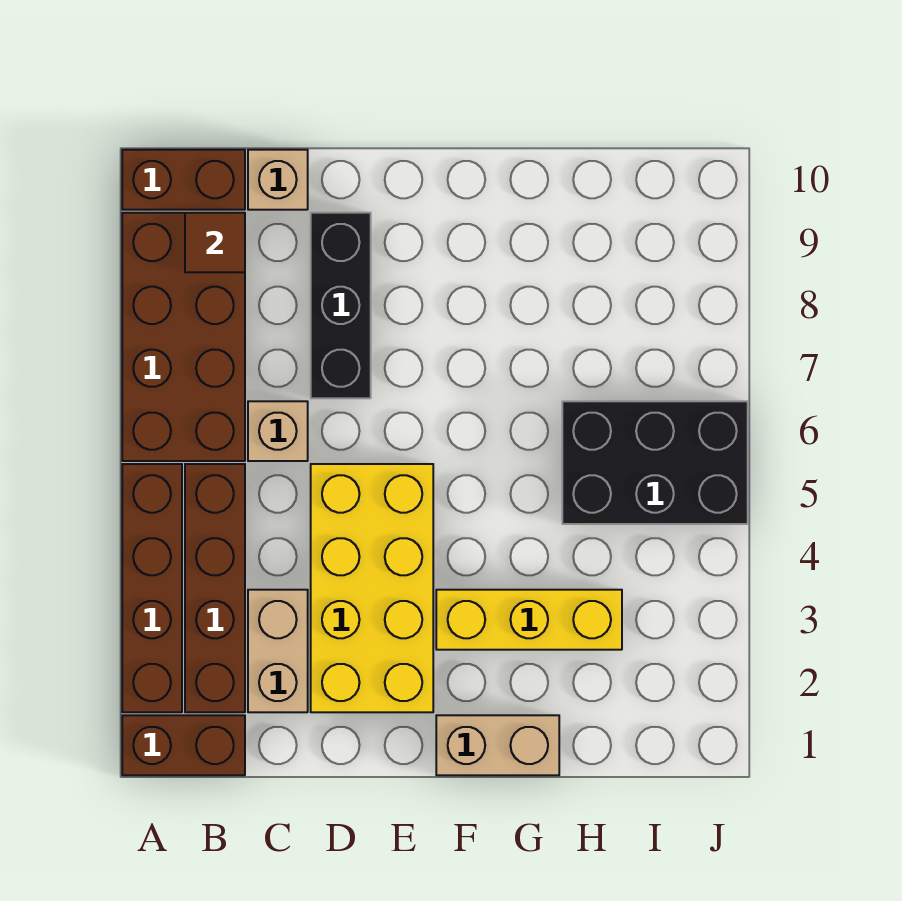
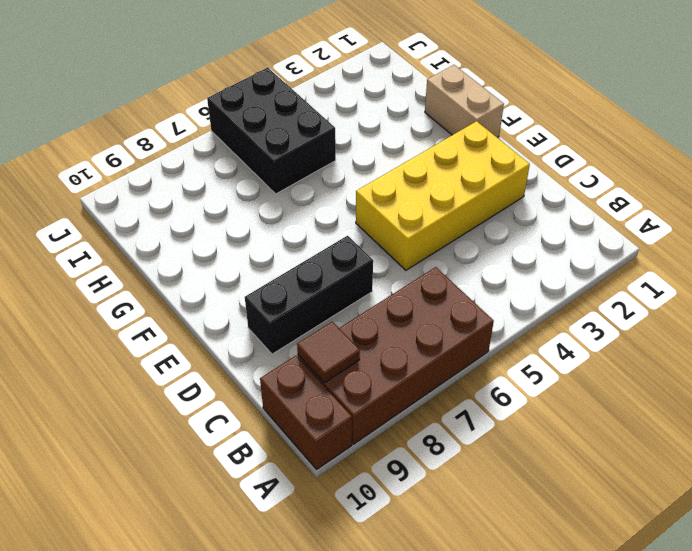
none -> brown brick A1:B1 level 1
none -> brown brick A2:A5 level 1
none -> brown brick B2:B5 level 1

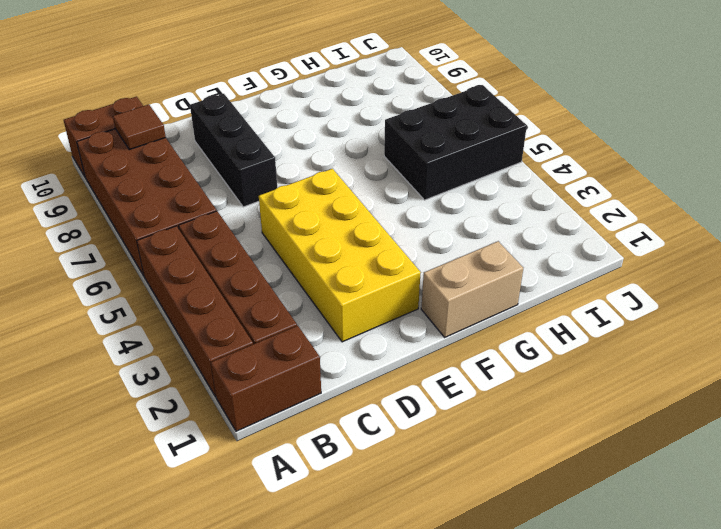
none -> tan brick C2:C3 level 1
none -> tan brick C6 level 1
none -> tan brick C10 level 1

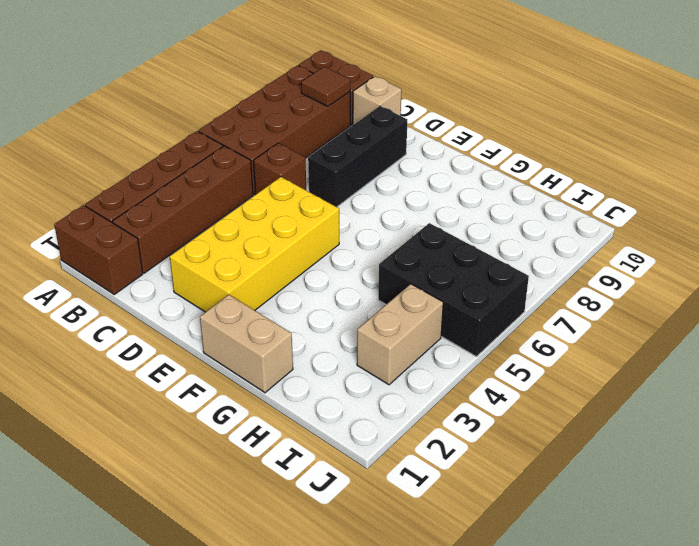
brown brick C6 level 1 -> tan brick C6 level 1
tan brick I3:I4 level 1 -> tan brick C2:C3 level 1
none -> yellow brick F3:H3 level 1

